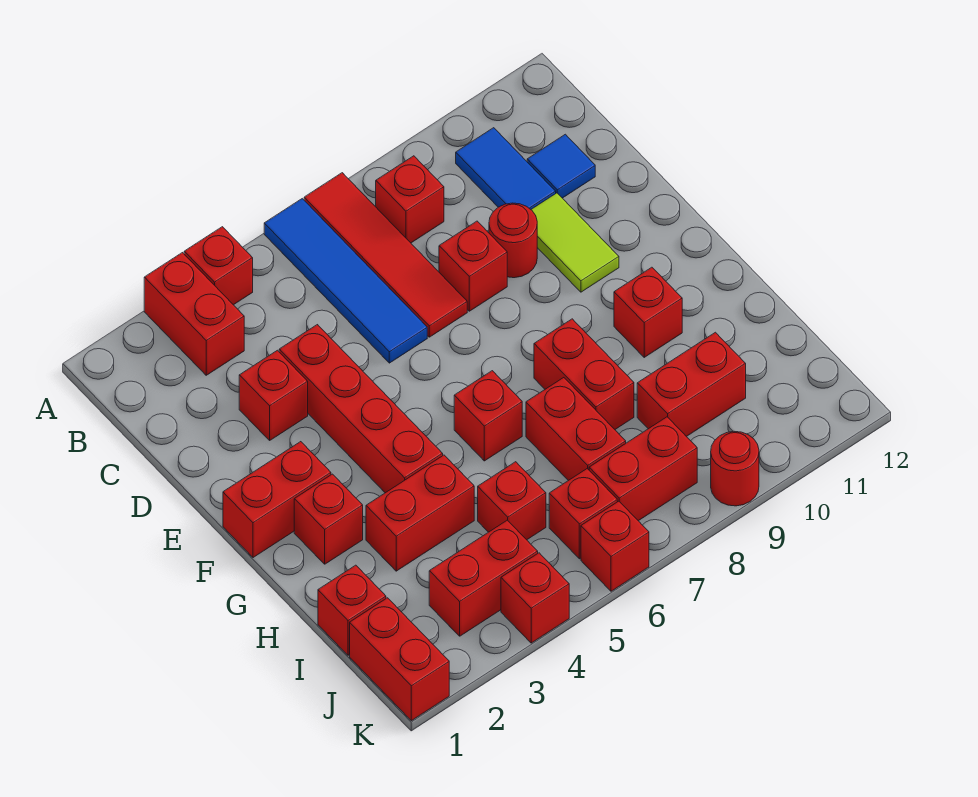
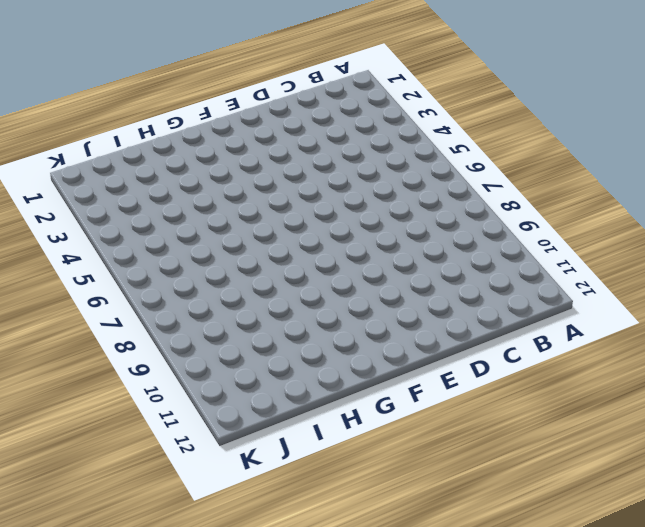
none -> red brick A3:B3 level 1
none -> red brick A4 level 1
none -> blue tile A6:D6 level 1

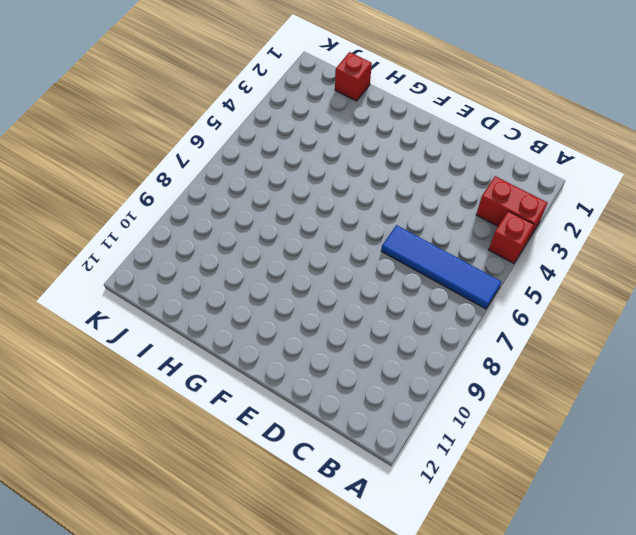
none -> red tile A7:D7 level 1
none -> red brick B8 level 1
none -> blue tile B10:C10 level 1

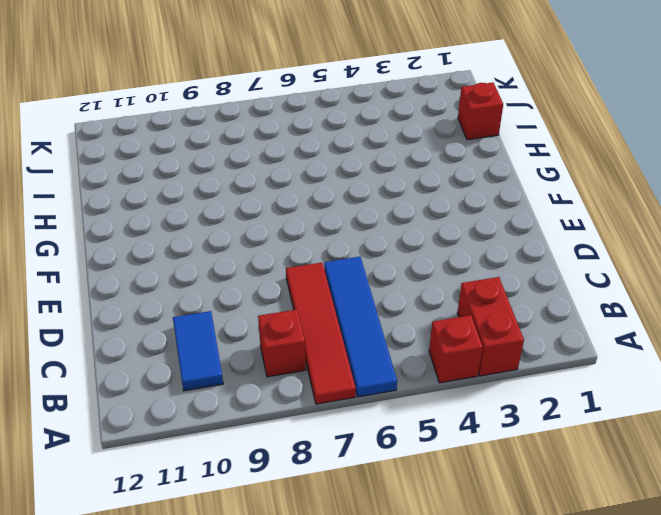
none -> blue tile C11 level 1
none -> red brick D3 level 1
none -> red brick D4:G4 level 1

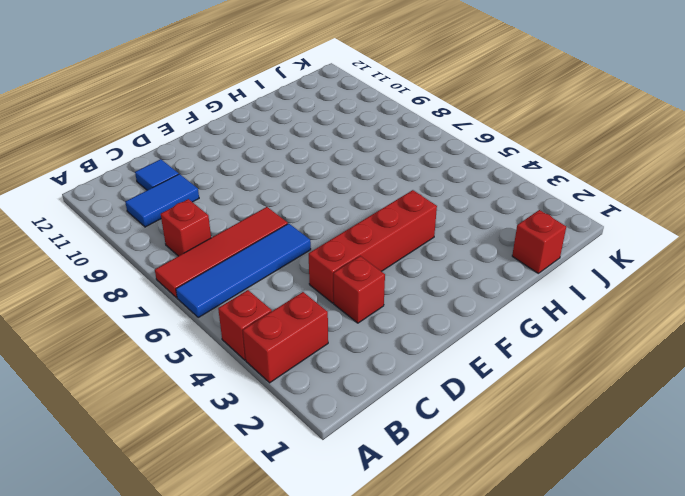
none -> red brick D8 level 1
none -> red round brick D9 level 1
none -> lime tile D10:E10 level 1

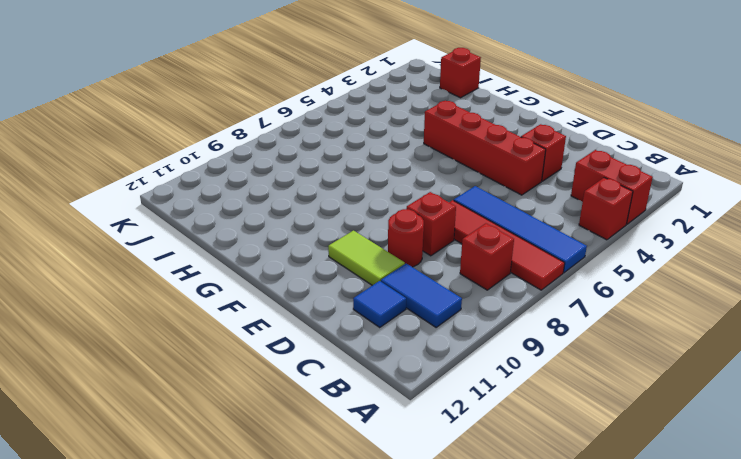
none -> red brick F1:F2 level 1
none -> red brick G2 level 1
none -> red brick G6 level 1

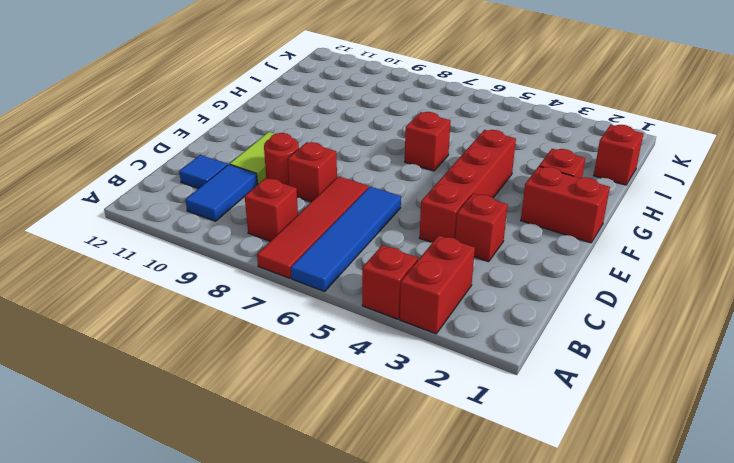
none -> red brick G8:H8 level 1
none -> red brick G10 level 1
none -> red brick H3:H4 level 1

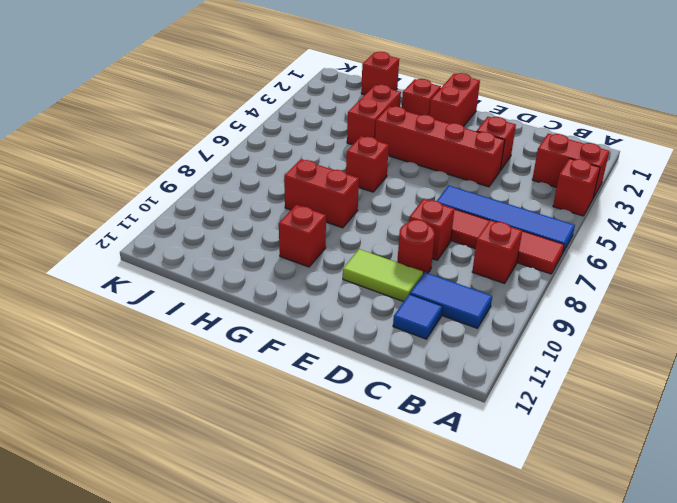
none -> red brick H7:I7 level 1
none -> red brick I5 level 1
none -> red brick I9:I10 level 1

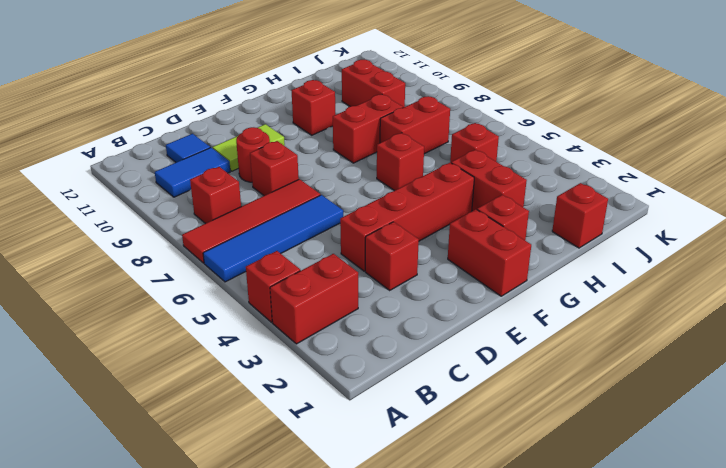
none -> red brick J1:K1 level 1
none -> red brick J3:J4 level 1
none -> red brick J6 level 1

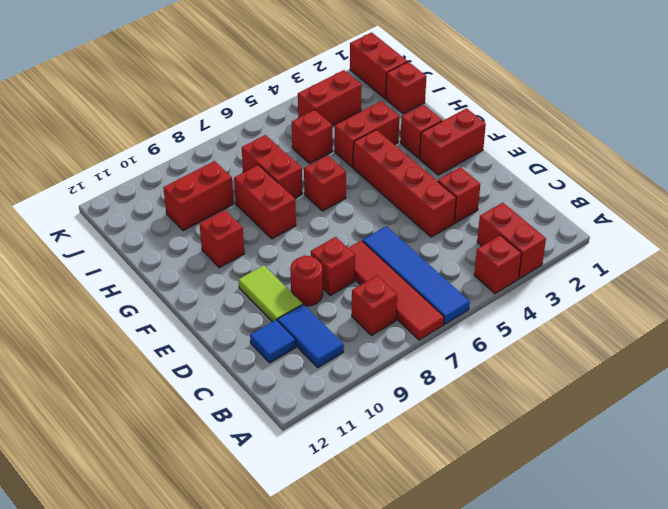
none -> red brick J6 level 1
none -> red brick J7:J8 level 1
none -> red brick K4 level 1

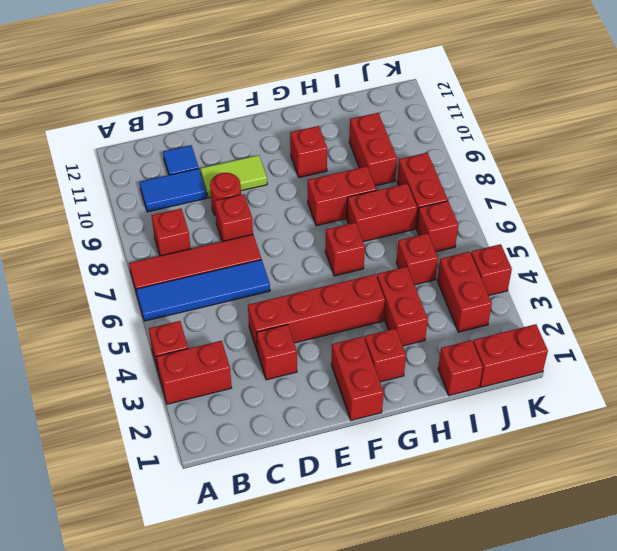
none -> red brick K6 level 1
none -> red round brick K9 level 1

